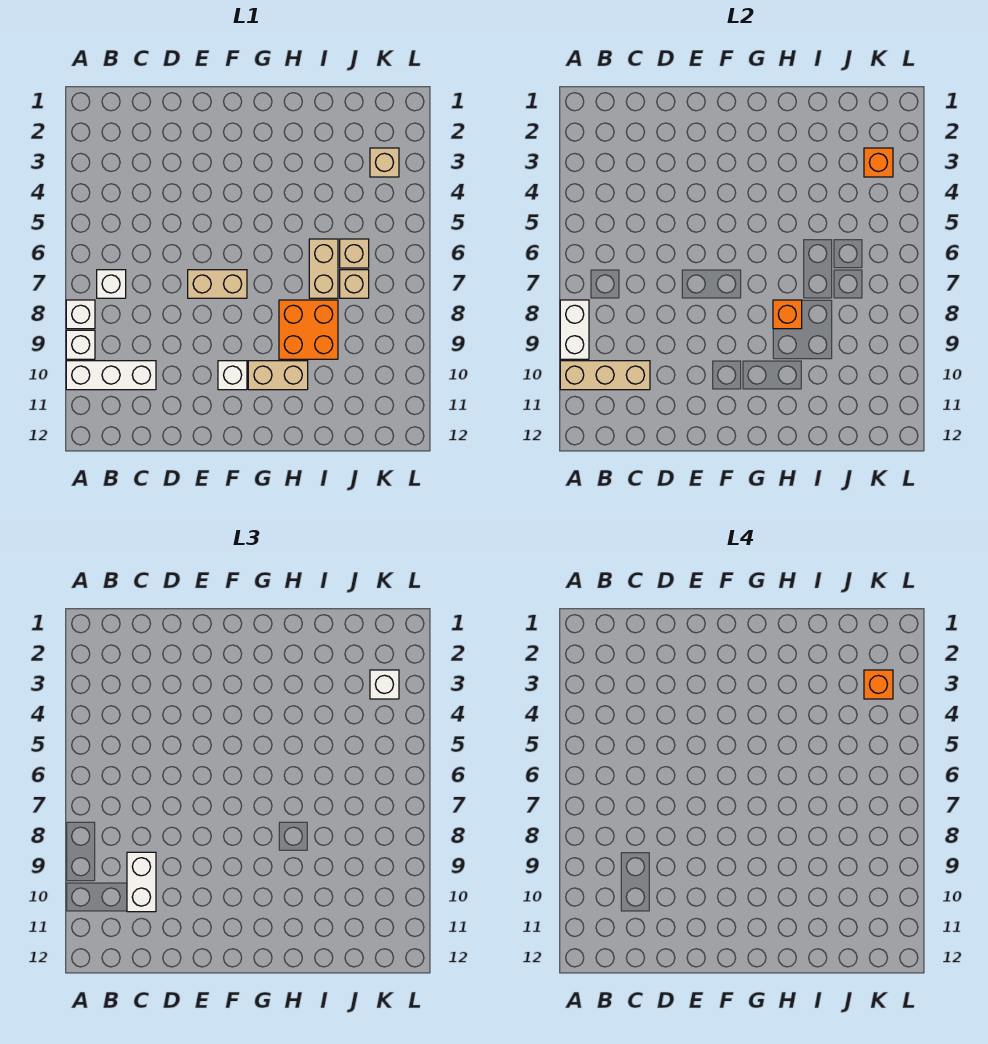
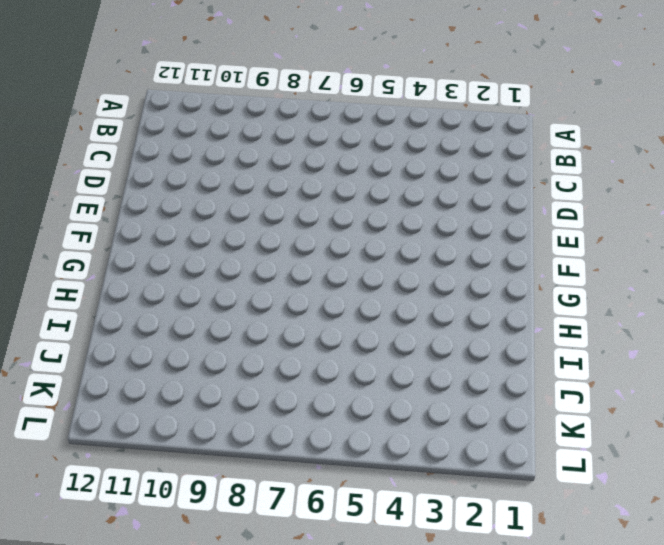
none -> white brick A8 level 1
none -> white brick A9 level 1
none -> white brick A10:C10 level 1

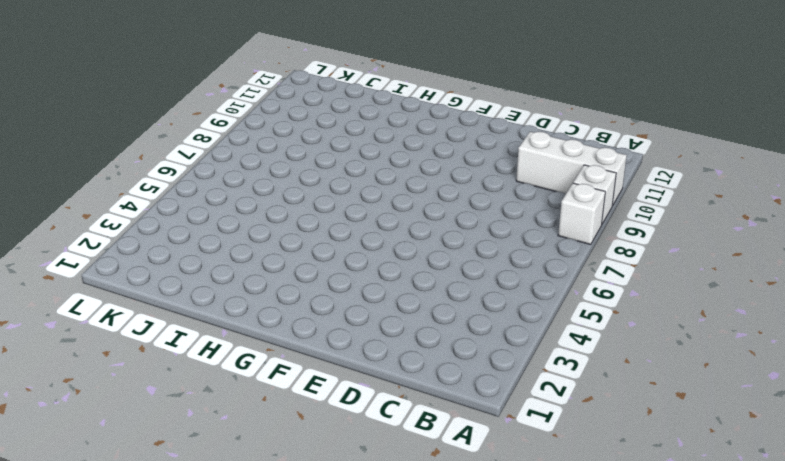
none -> white brick B7 level 1
none -> tan brick E7:F7 level 1
none -> white brick F10 level 1

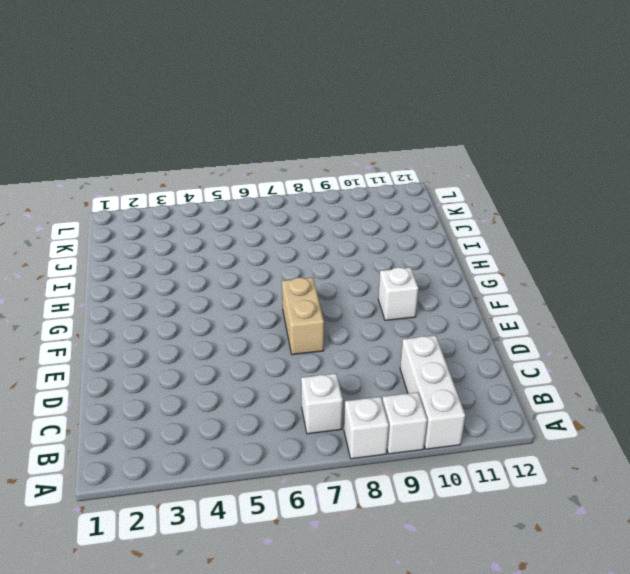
none -> tan brick G10:H10 level 1
none -> orange brick H8:I9 level 1
none -> tan brick I6:I7 level 1

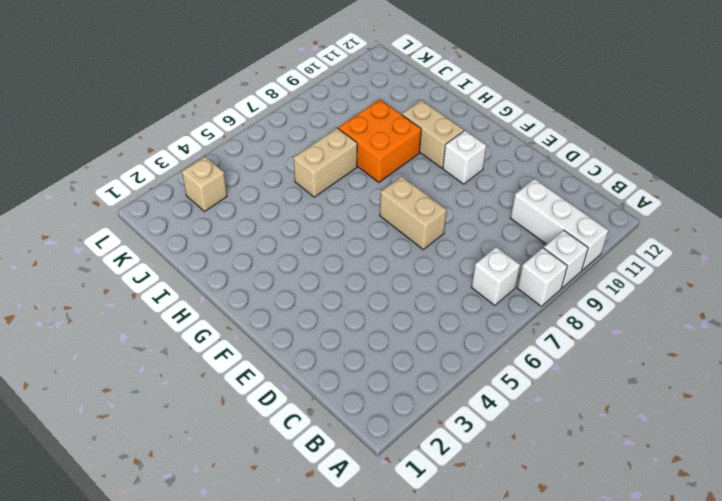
none -> tan brick J6 level 1
none -> tan brick J7 level 1
none -> white brick A8:A9 level 2

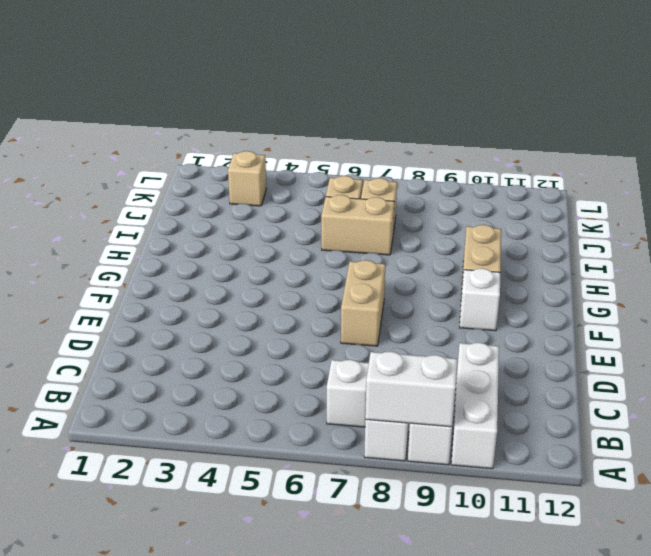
none -> orange brick H8:I9 level 1
none -> tan brick A10:C10 level 2
none -> orange brick H8 level 2

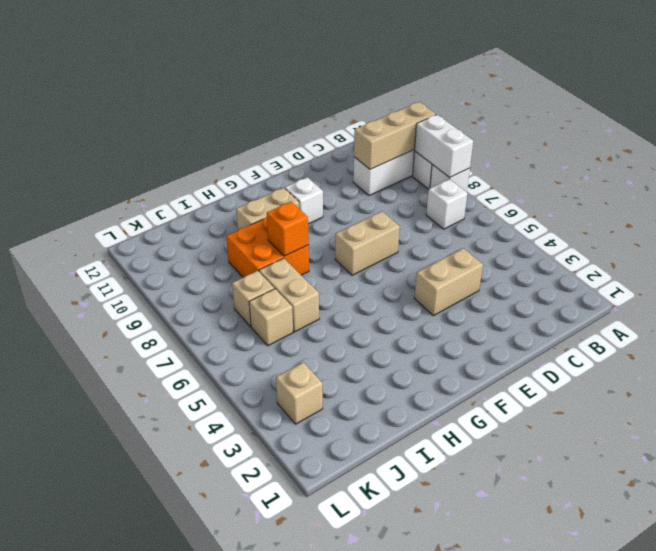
tan brick D4:E4 level 1 -> none
none -> orange brick K3 level 2
none -> white brick C9:C10 level 3
none -> white brick K3 level 3

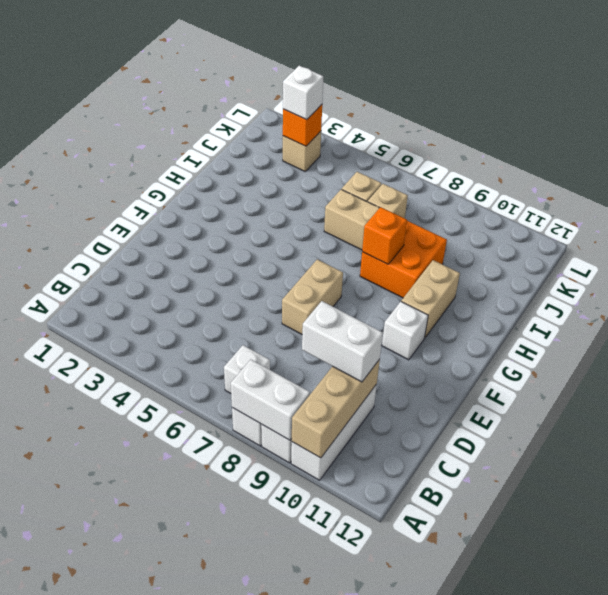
none -> orange brick K3 level 4

